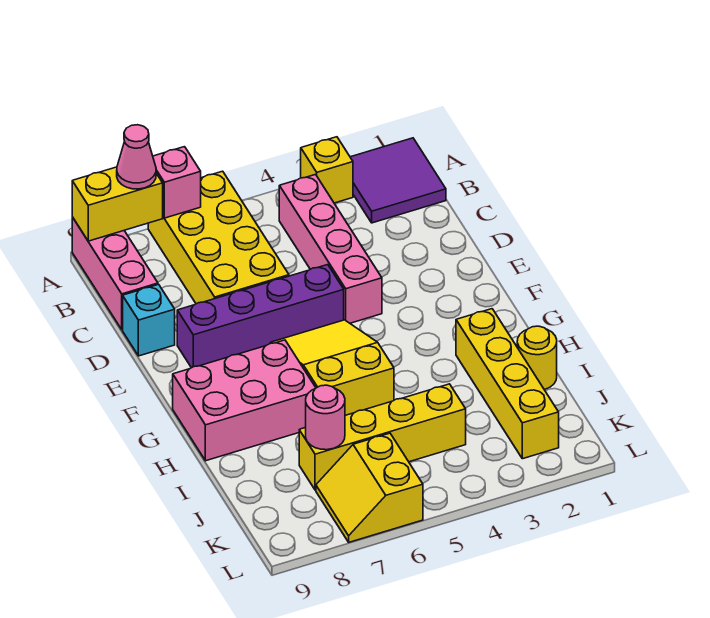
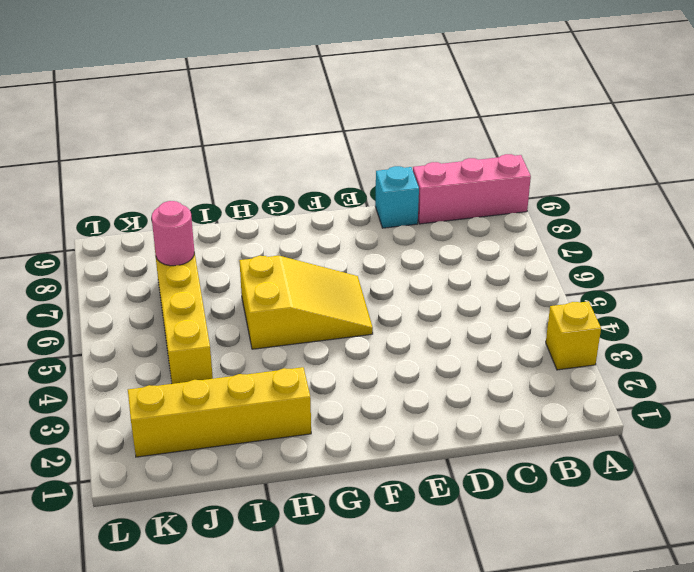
none -> purple tile A1:B2 level 1
none -> yellow brick A6:D7 level 1
none -> pink brick B4:E4 level 1

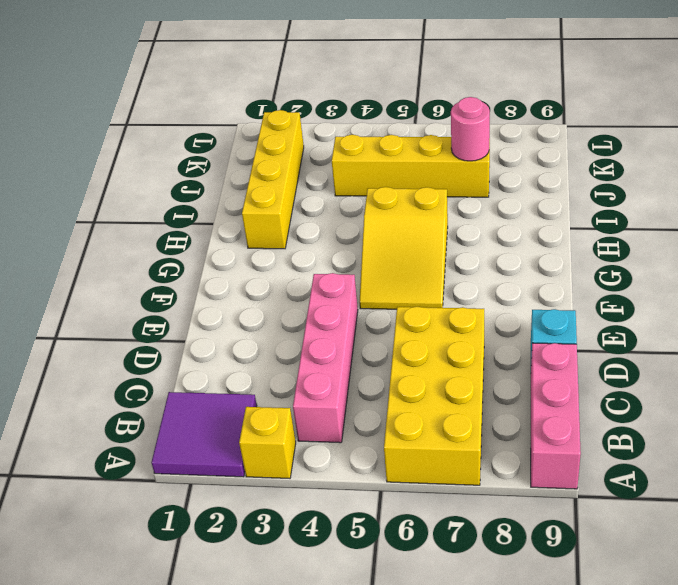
none -> purple brick E5:E8 level 1
none -> pink brick G7:H9 level 1
none -> yellow round brick I1 level 1

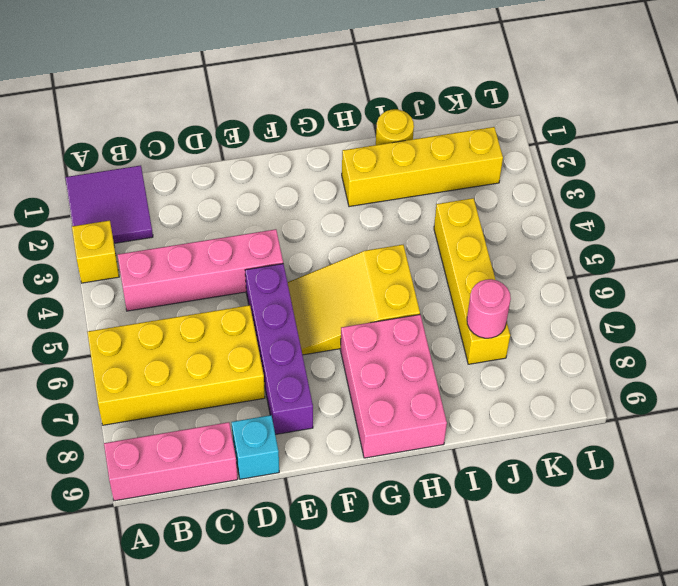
none -> yellow slope K6:L7 level 1 top 6
none -> pink brick A7 level 2
none -> yellow brick A8:A9 level 2

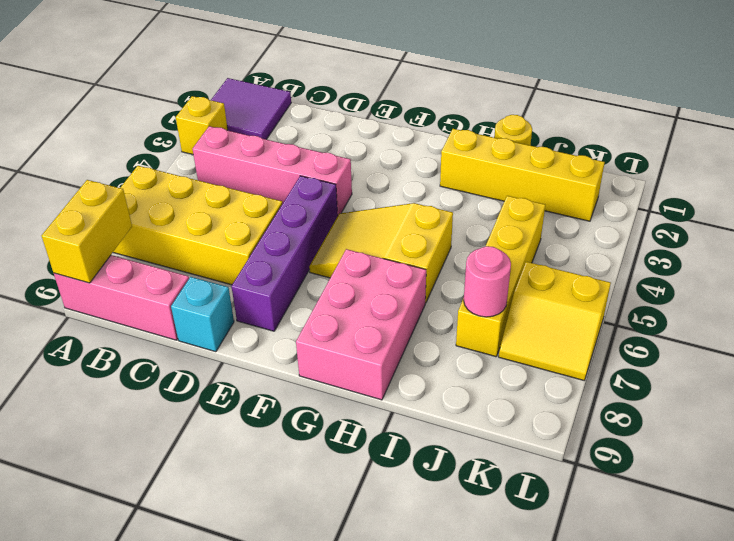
none -> pink brick A7 level 2
none -> pink cone A8 level 3

